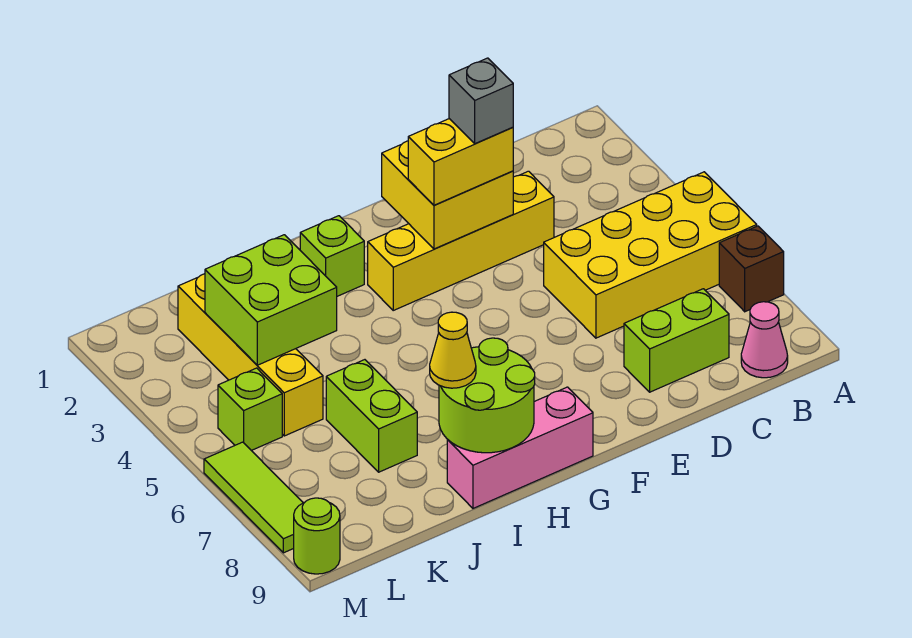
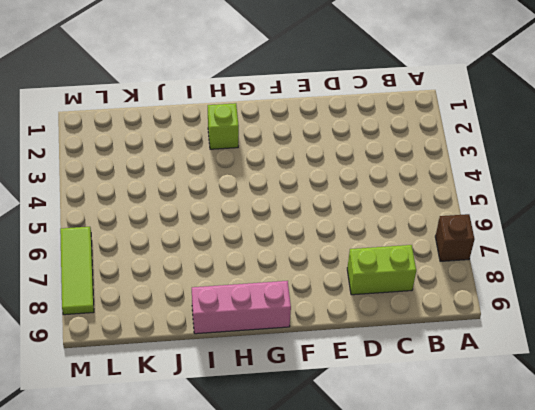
none -> yellow brick A5:D6 level 1
none -> pink cone B9 level 1
none -> yellow brick D3:G3 level 1

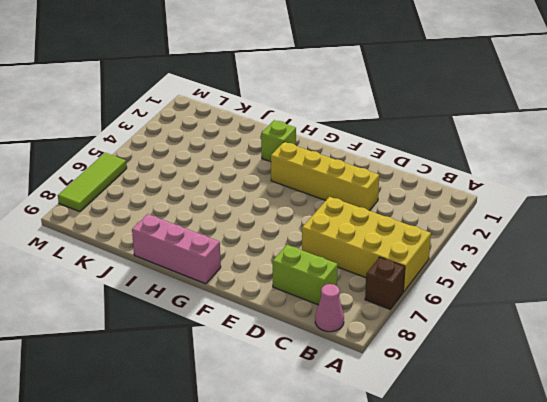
none -> lime brick J6:J7 level 1
none -> yellow brick K2:K5 level 1
none -> lime brick L5 level 1

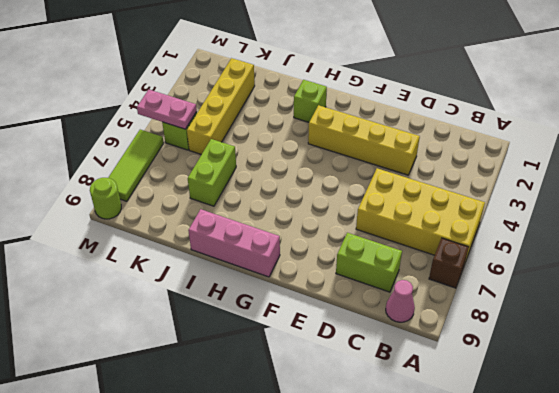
pink plate L5:M5 level 2 -> none
none -> yellow brick E2:F3 level 2
none -> lime round brick H8:I9 level 2
none -> lime brick J3:K4 level 2

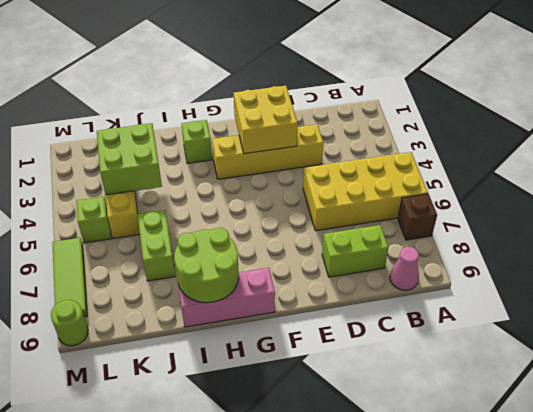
none -> yellow brick E3:F3 level 3
none -> yellow cone I8 level 3
none -> grey brick E3 level 4

